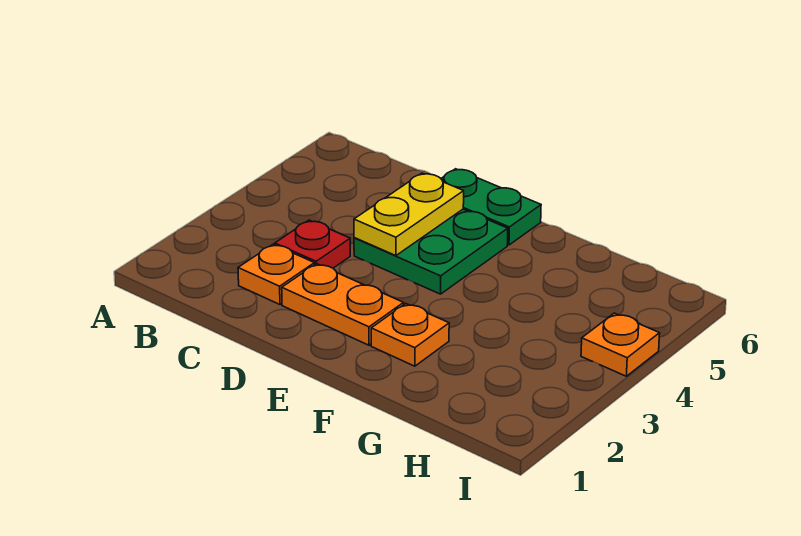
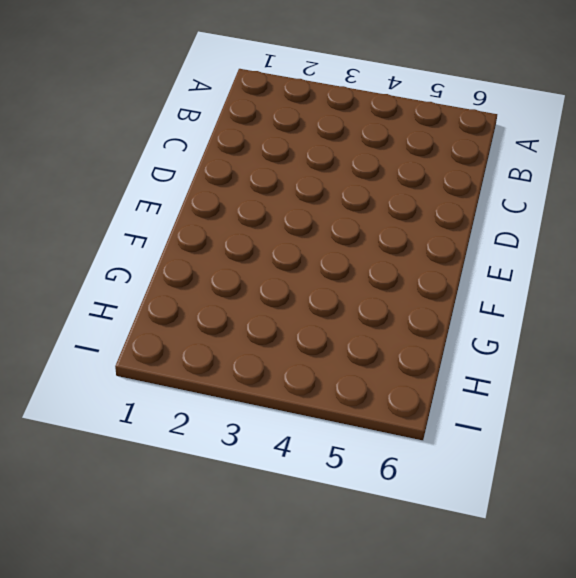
none -> orange plate C2 level 1
none -> red plate C3 level 1

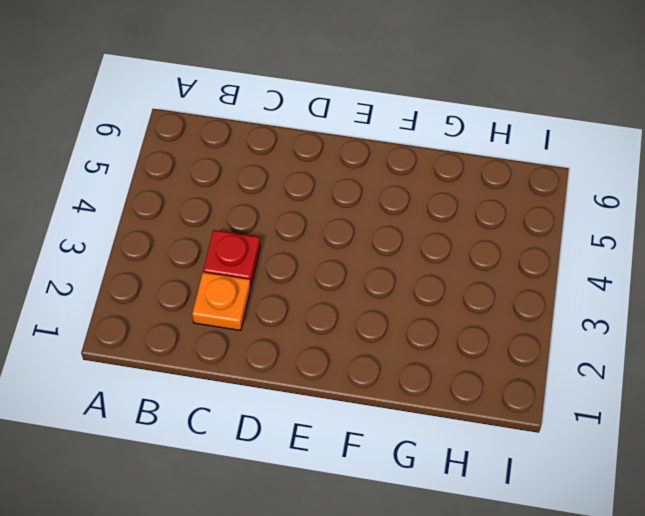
none -> orange plate D2:E2 level 1
none -> green plate D4:E5 level 1

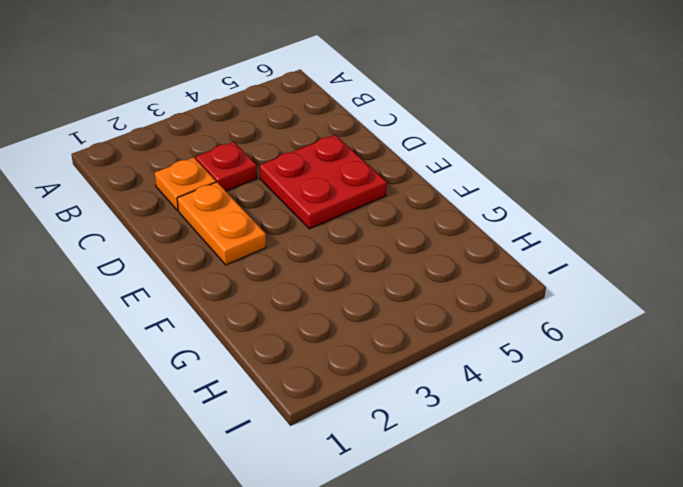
red plate D4:E5 level 1 -> green plate D4:E5 level 1
none -> green plate D6:E6 level 1
none -> orange plate F2 level 1

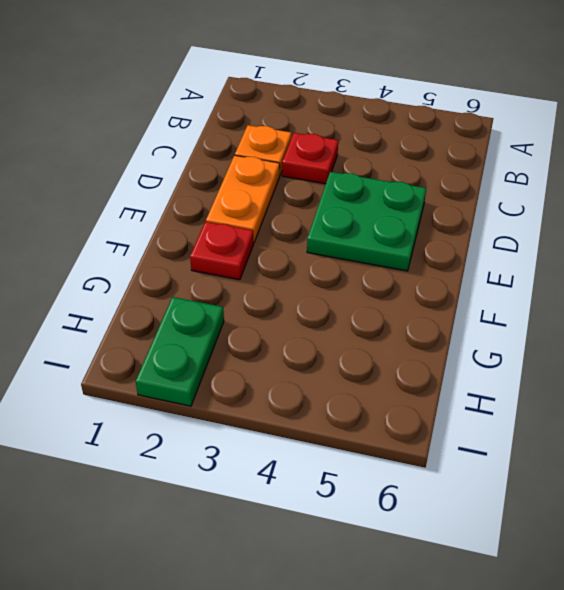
red plate F2 level 1 -> orange plate F2 level 1
green plate H2:I2 level 1 -> green plate D6:E6 level 1
none -> orange plate I4 level 1
none -> yellow plate D4:D5 level 2

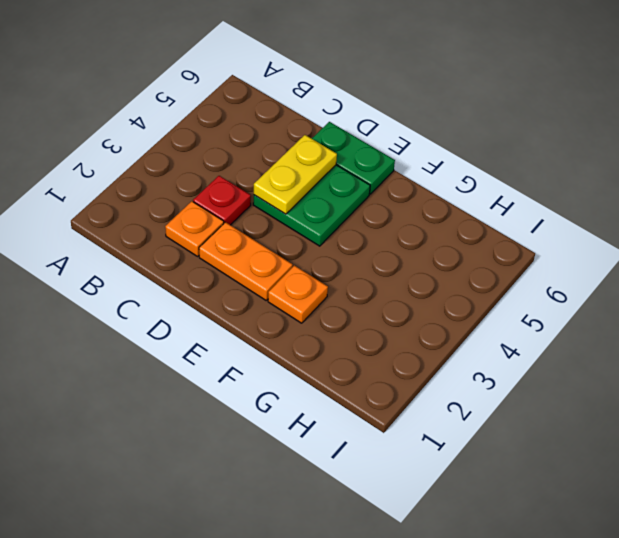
none -> orange plate I4 level 1

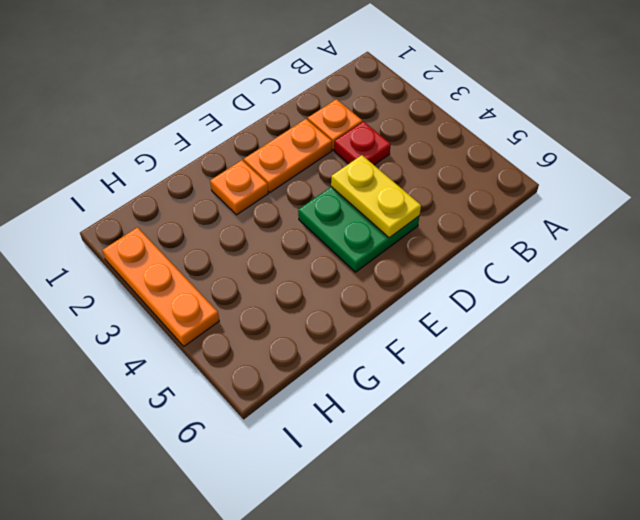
orange plate I2:I4 level 1 -> orange plate I4 level 1
none -> green plate D6:E6 level 1

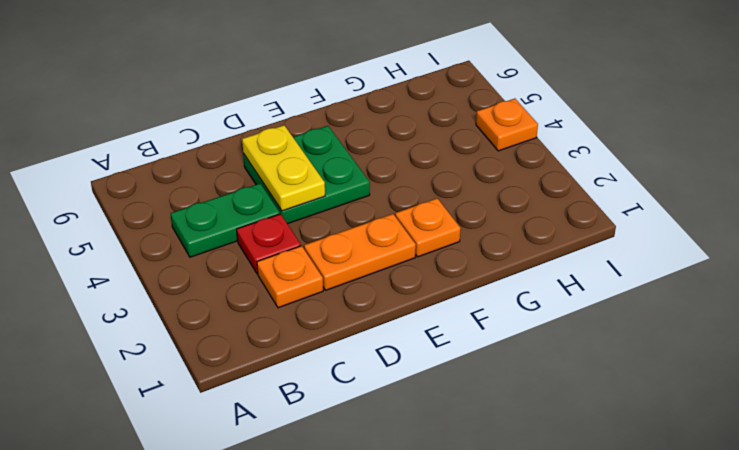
green plate B4:C4 level 1 -> green plate D6:E6 level 1

